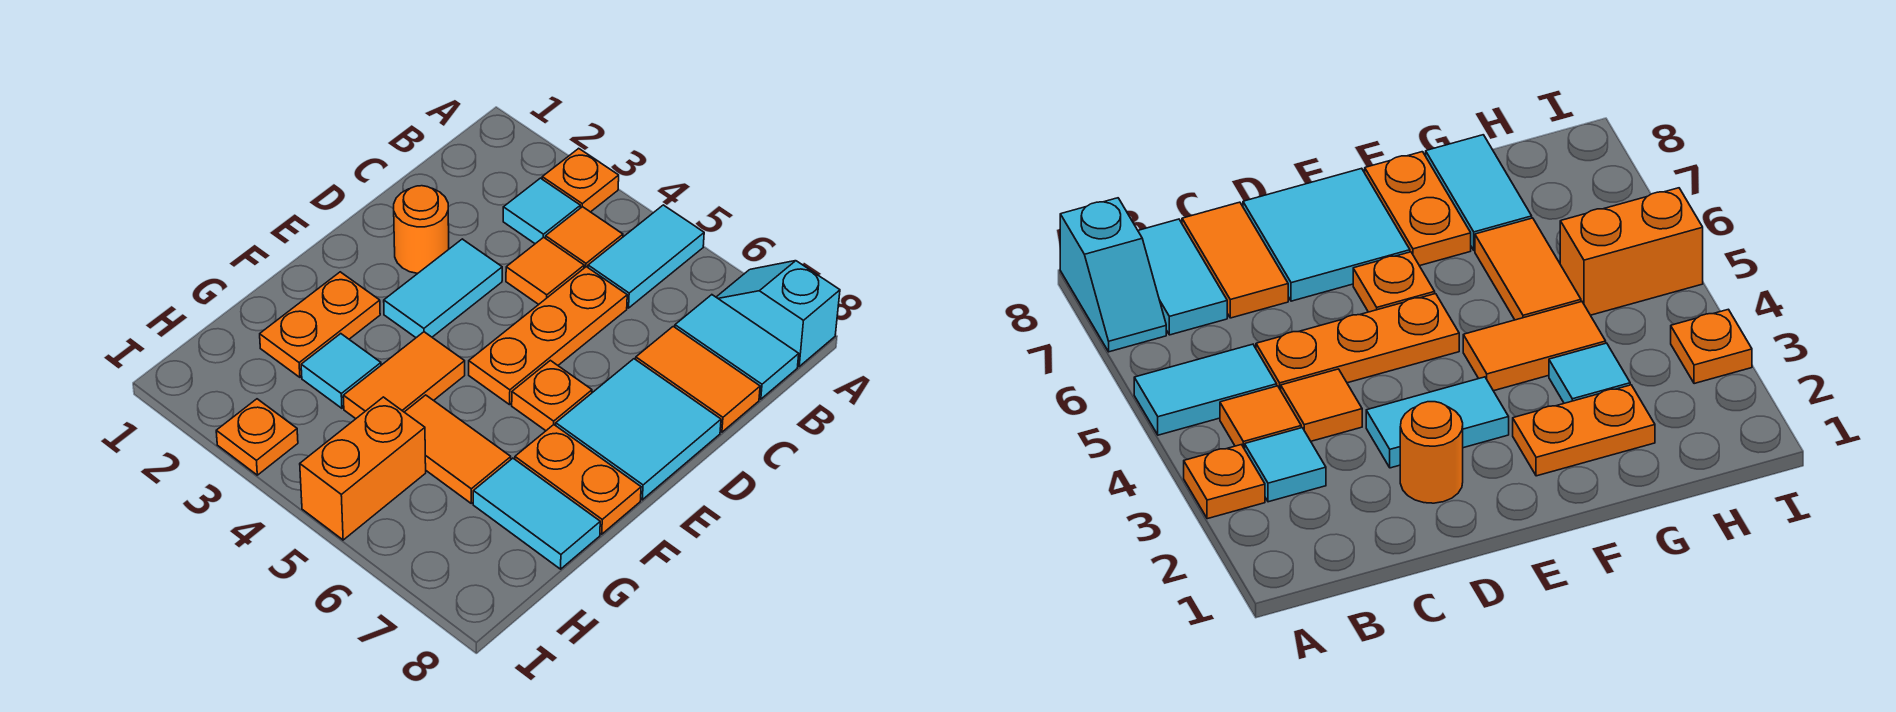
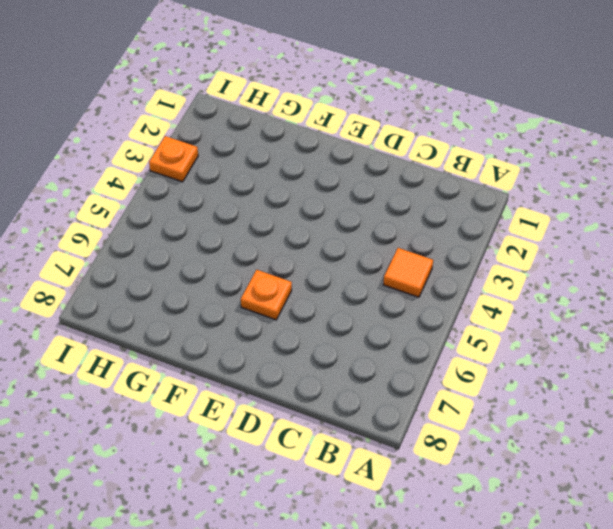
none -> orange plate A3 level 1
none -> cyan tile A5:B5 level 1
none -> cyan slope A7:A8 level 1 top 8

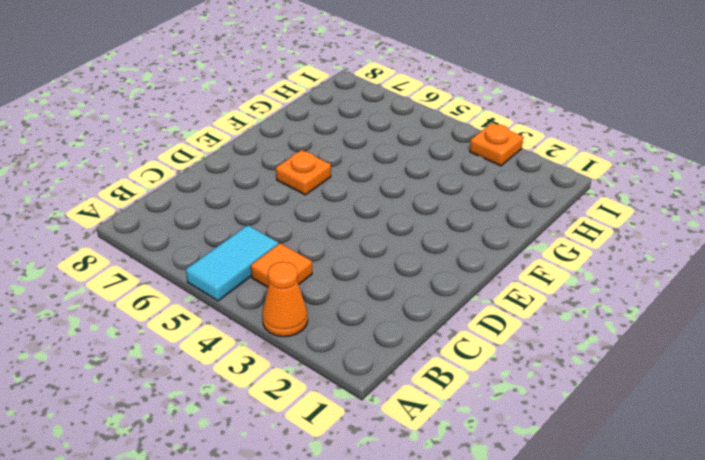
orange cone A3 level 1 -> orange plate A3 level 1
none -> cyan slope A7:A8 level 1 top 8
none -> cyan tile B3 level 1
none -> cyan tile B7:B8 level 1

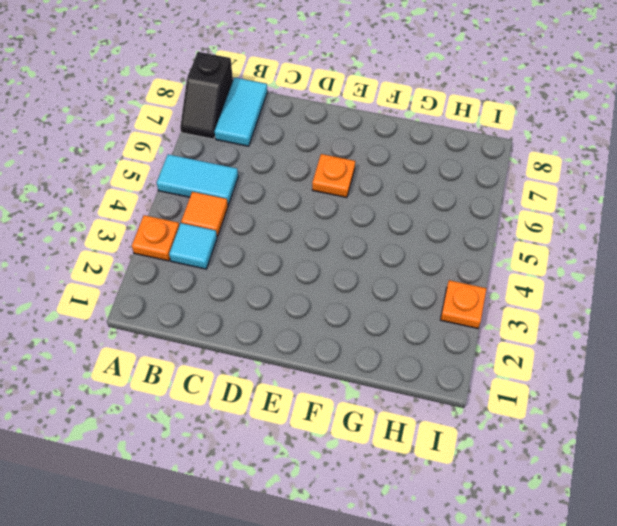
black slope A7:A8 level 1 top 8 -> cyan slope A7:A8 level 1 top 8
none -> orange tile C4 level 1
none -> orange plate C5:E5 level 1
none -> orange tile C7:C8 level 1

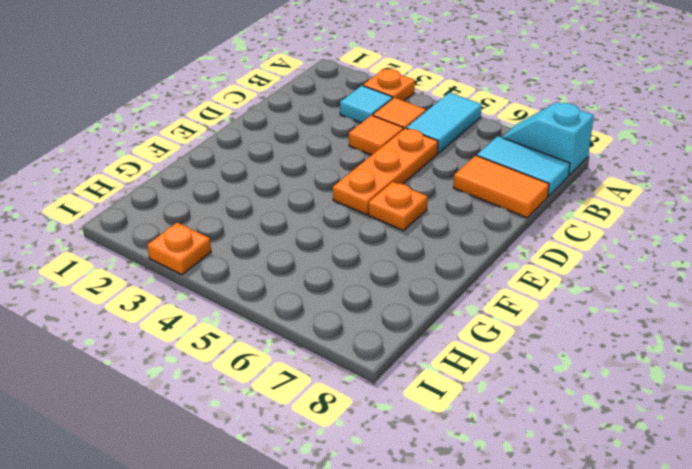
none -> orange round brick D2 level 1
none -> cyan tile D3:E3 level 1
none -> cyan tile D7:E8 level 1

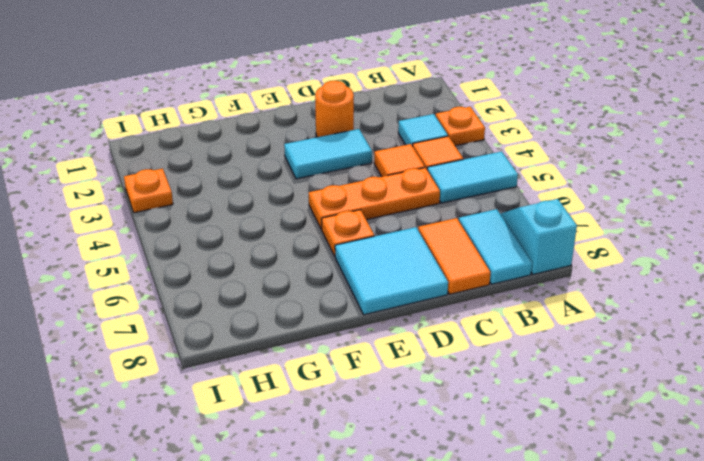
none -> orange plate F2:G2 level 1
none -> orange tile F4:G4 level 1
none -> orange plate F7:F8 level 1

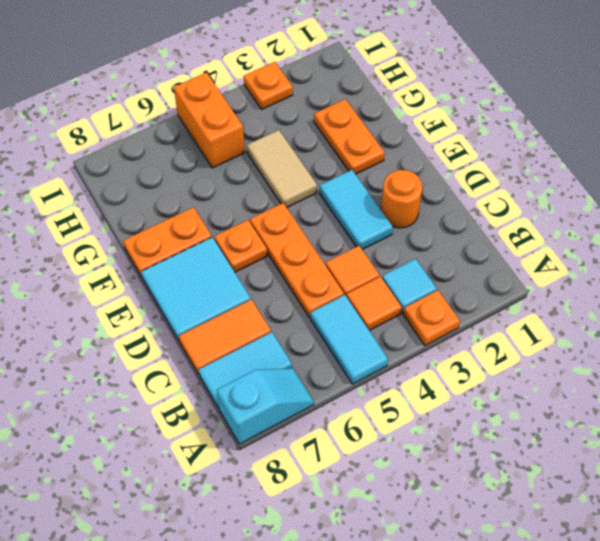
tan tile F4:G4 level 1 -> orange tile F4:G4 level 1
none -> cyan tile G3 level 1
none -> orange tile G5:G6 level 1
none -> cyan tile G7:G8 level 1

